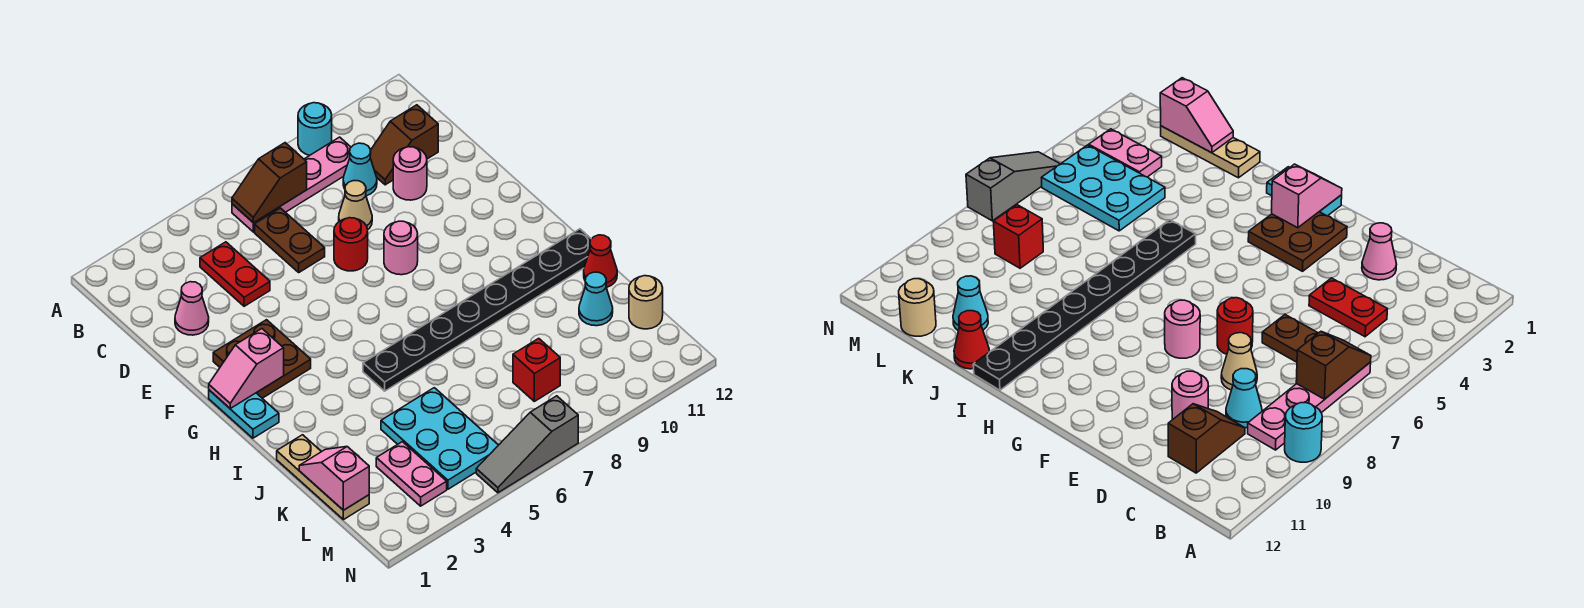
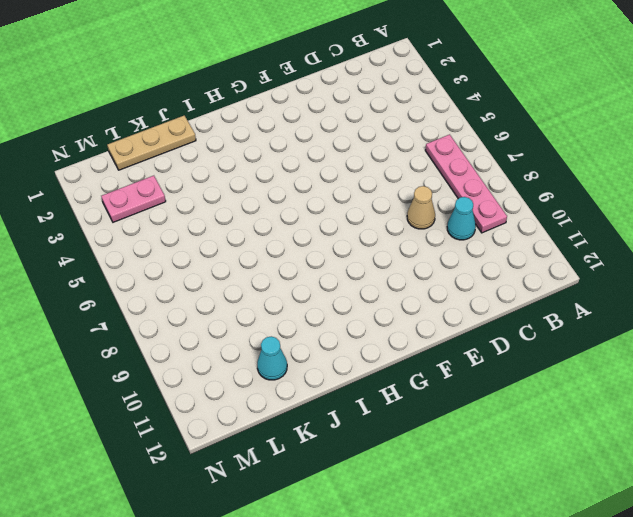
none -> cyan round brick A9 level 1
none -> red plate C4:D4 level 1
none -> brown plate C6:D6 level 1

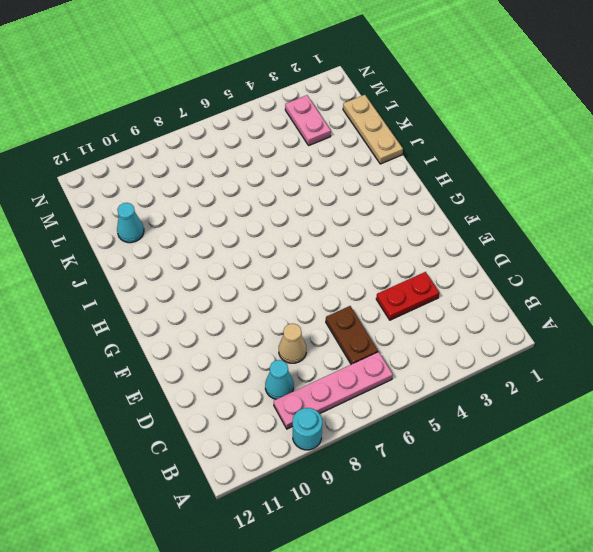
red plate D3:D4 level 1 -> red plate C4:D4 level 1
none -> brown slope C10:C11 level 1 top 11
none -> pink cone D2 level 1
none -> pink round brick D10 level 1

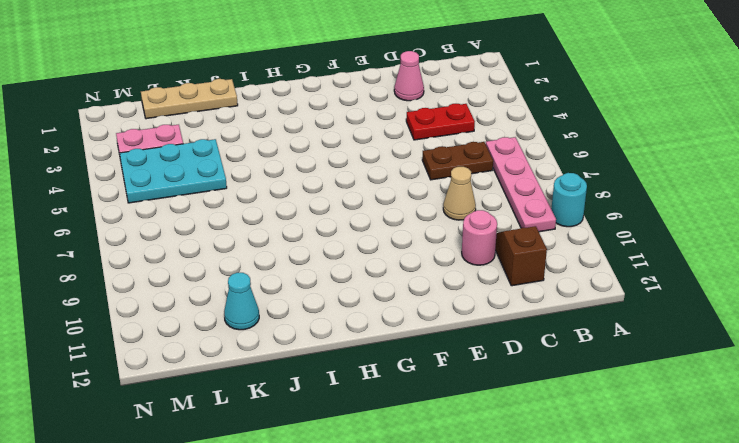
none -> cyan cone C9 level 1
none -> red round brick E7 level 1
none -> brown plate F2:G3 level 1

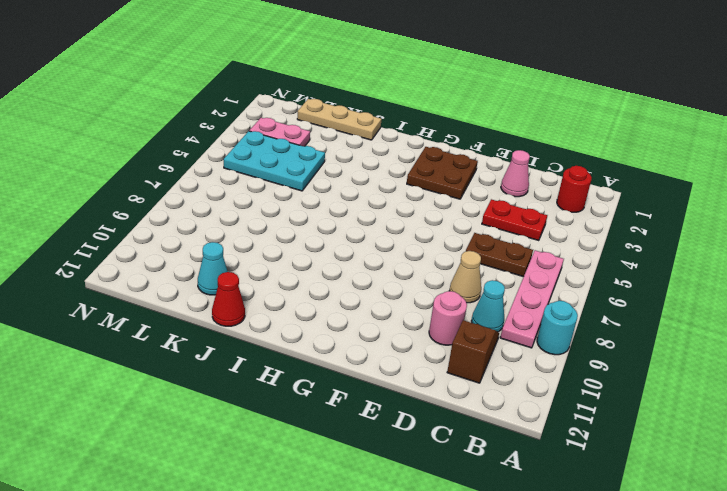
red round brick B2 level 1 -> red round brick E7 level 1
none -> pink round brick F8 level 1
none -> cyan plate G1:H1 level 1
none -> black plate I5:I12 level 1

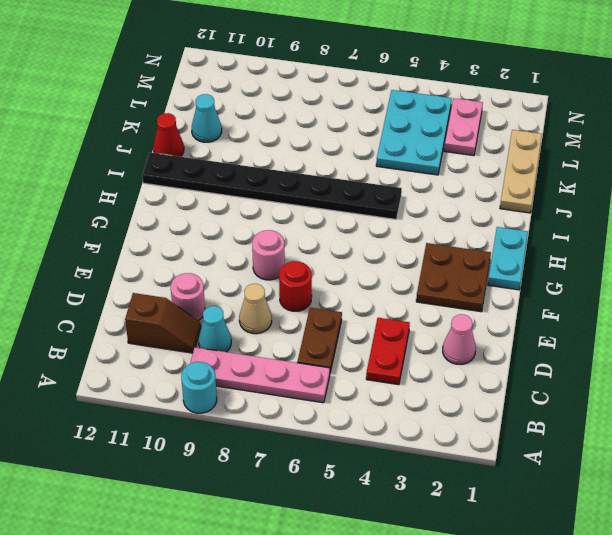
none -> red brick L8 level 1
none -> tan round brick L12 level 1
none -> grey slope N5:N7 level 1 top 7

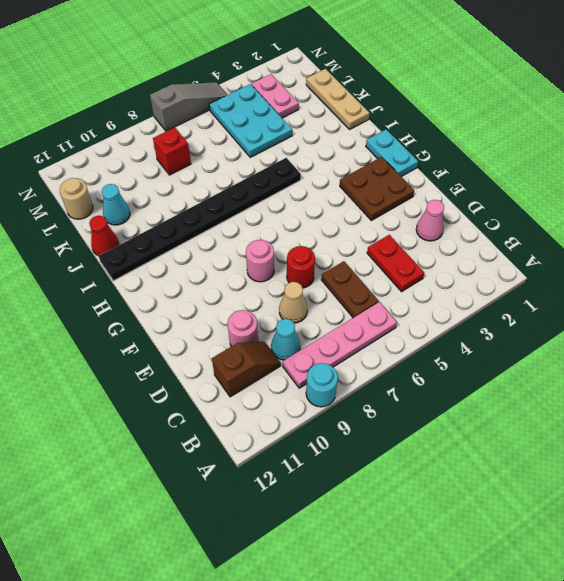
none -> brown slope B6:B7 level 2 top 7
none -> pink slope G1:G2 level 2 top 2
none -> pink slope K1:L1 level 2 top L

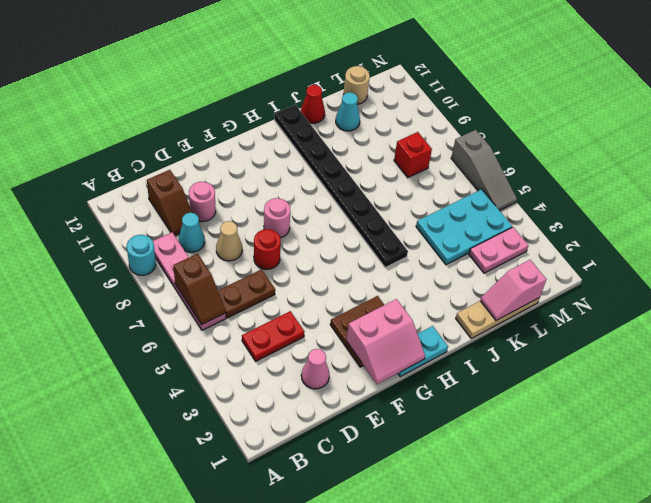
pink slope F1:G2 level 2 top 2 -> pink slope G1:G2 level 2 top 2

